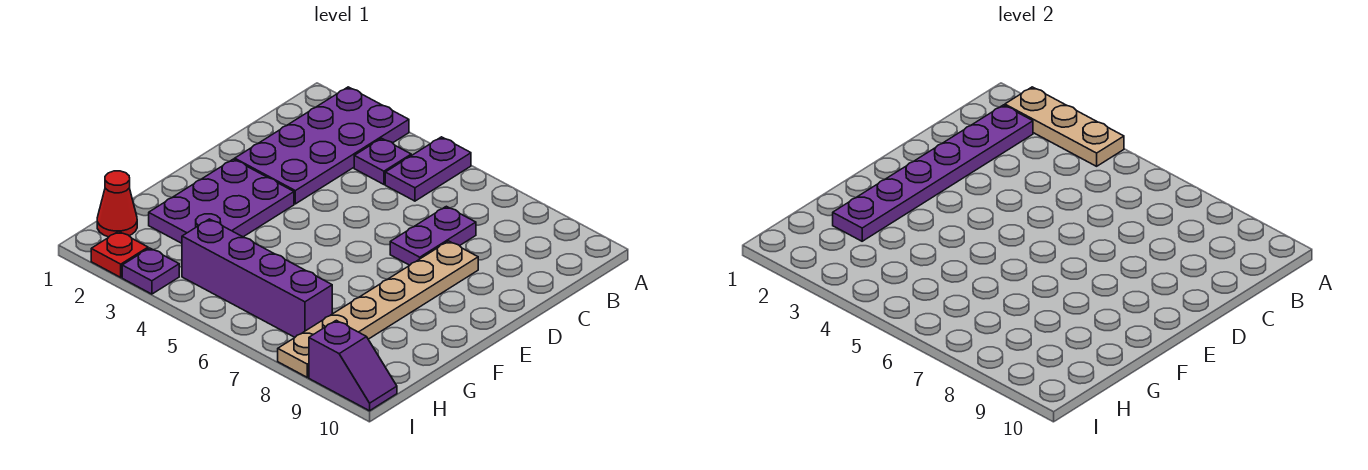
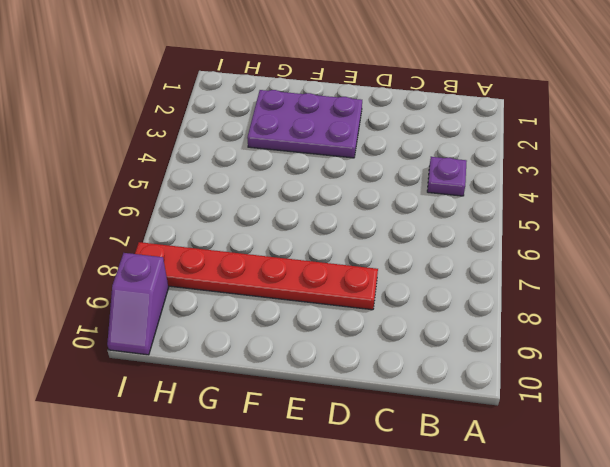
red plate D8:I8 level 1 -> tan plate D8:I8 level 1
none -> purple plate A2:D3 level 1
none -> purple plate A5:B5 level 1
none -> purple plate C7:D7 level 1

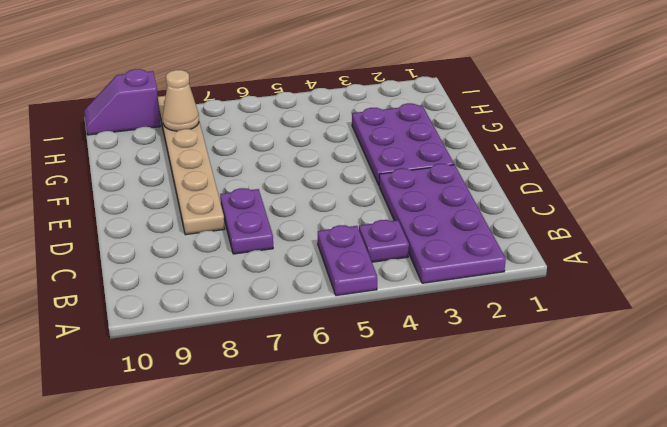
tan cone H8 level 2 -> none
none -> red cone H1 level 1
none -> purple brick H4:H7 level 1
none -> red plate I2 level 1

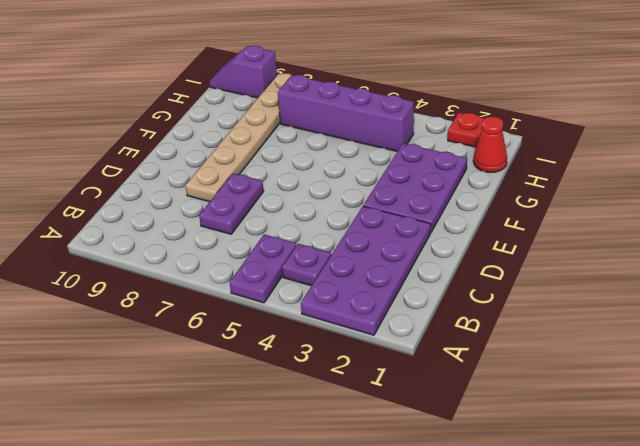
none -> purple plate I3 level 1
none -> tan plate A2:A4 level 2
none -> purple plate B2:G2 level 2

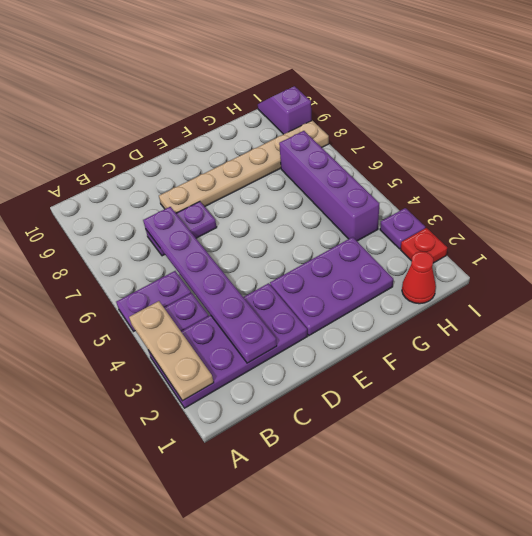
purple plate C2:C7 level 2 -> purple plate B2:G2 level 2

